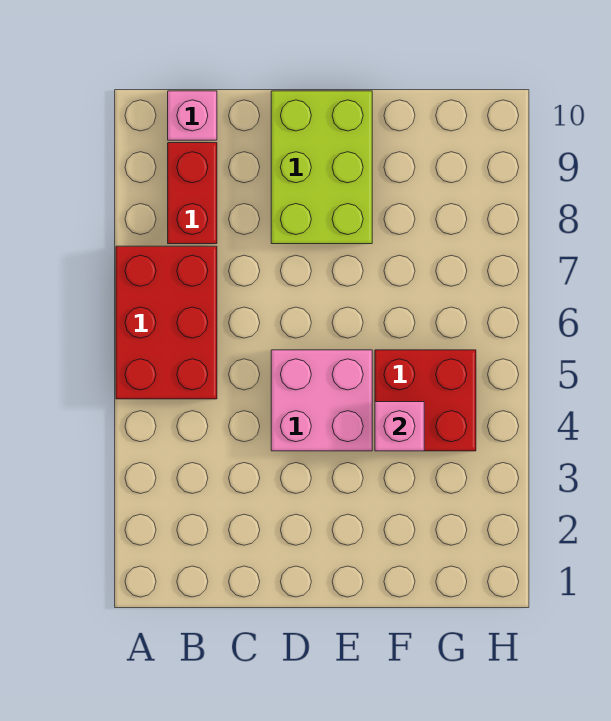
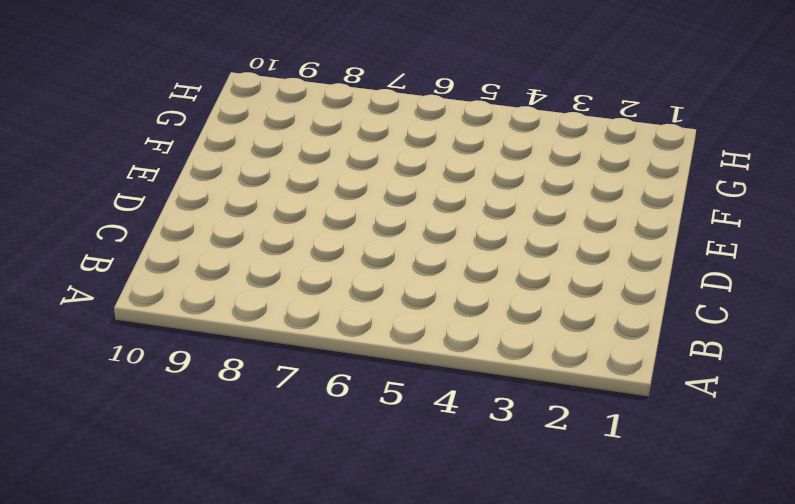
none -> red brick A5:B7 level 1
none -> red brick B8:B9 level 1

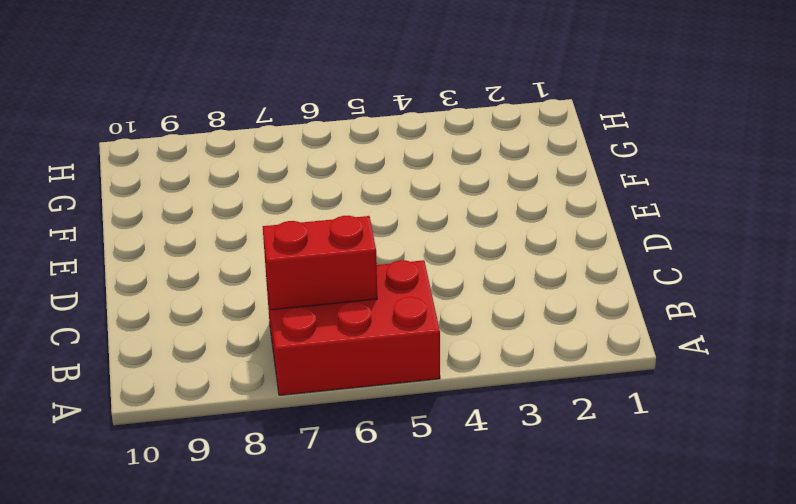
red brick B6:B7 level 2 -> red brick B8:B9 level 1
none -> pink brick B10 level 1
none -> pink brick D4:E5 level 1

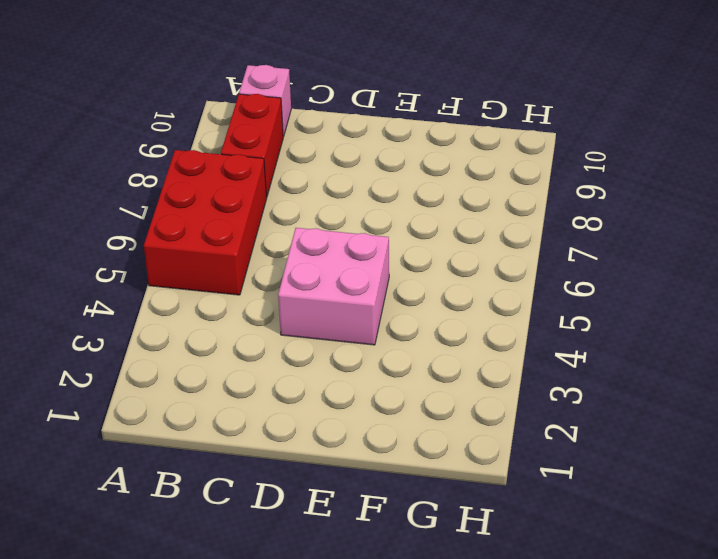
none -> lime brick D8:E10 level 1
none -> red brick F4:G5 level 1

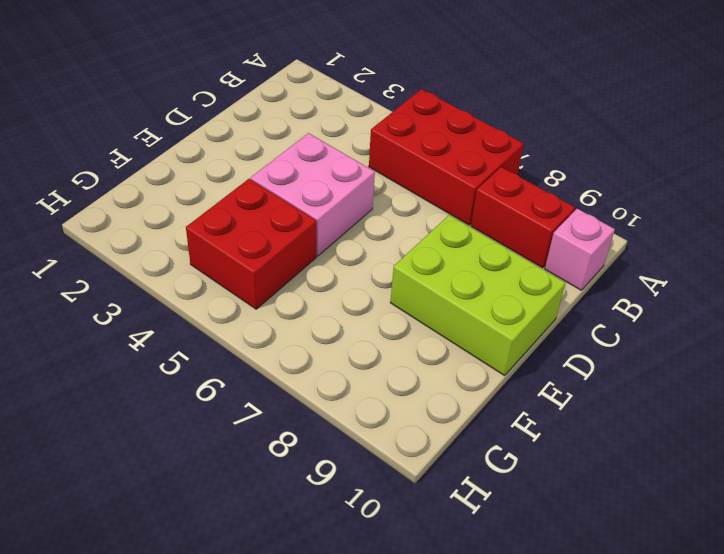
none -> pink brick F4 level 2

